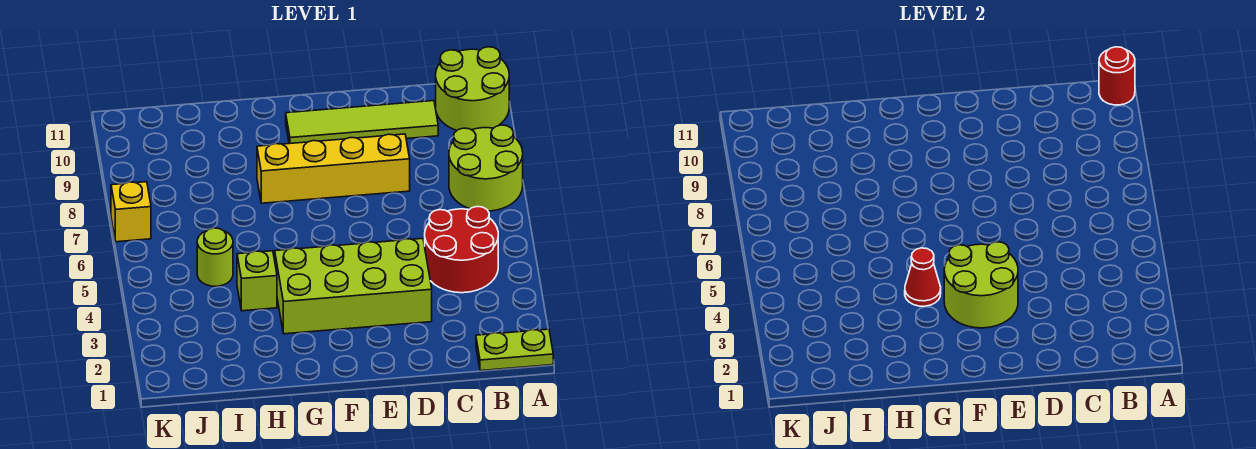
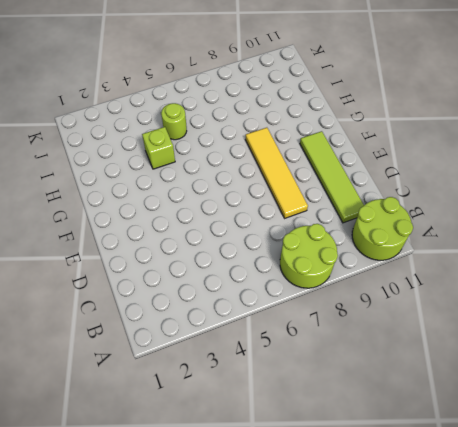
yellow tile D8:G8 level 1 -> yellow brick D8:G8 level 1
none -> lime plate A1:B1 level 1
none -> red round brick B4:C5 level 1
none -> lime brick D3:G4 level 1

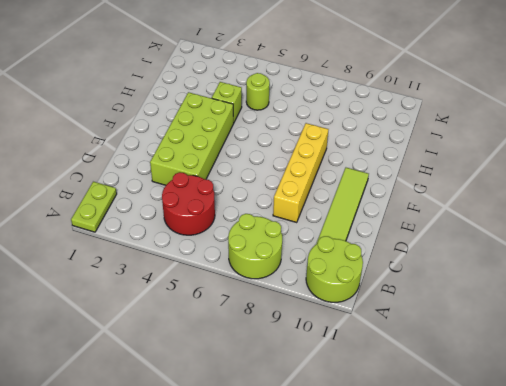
none -> yellow brick K7 level 1
none -> red round brick A11 level 2
none -> lime round brick E3:F4 level 2

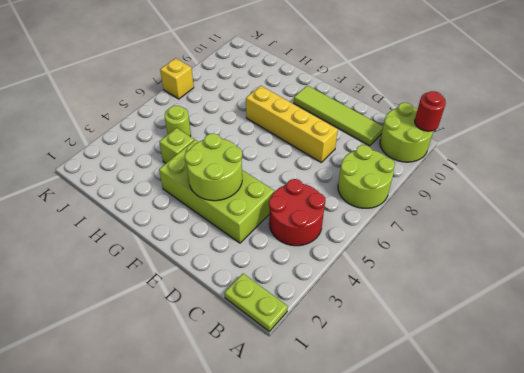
none -> red cone G4 level 2

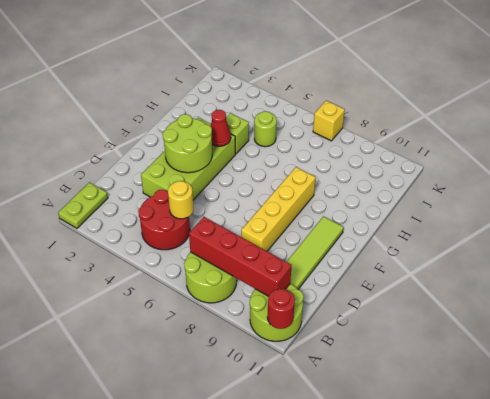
red brick B7:B10 level 2 -> none
yellow round brick C5 level 2 -> none

